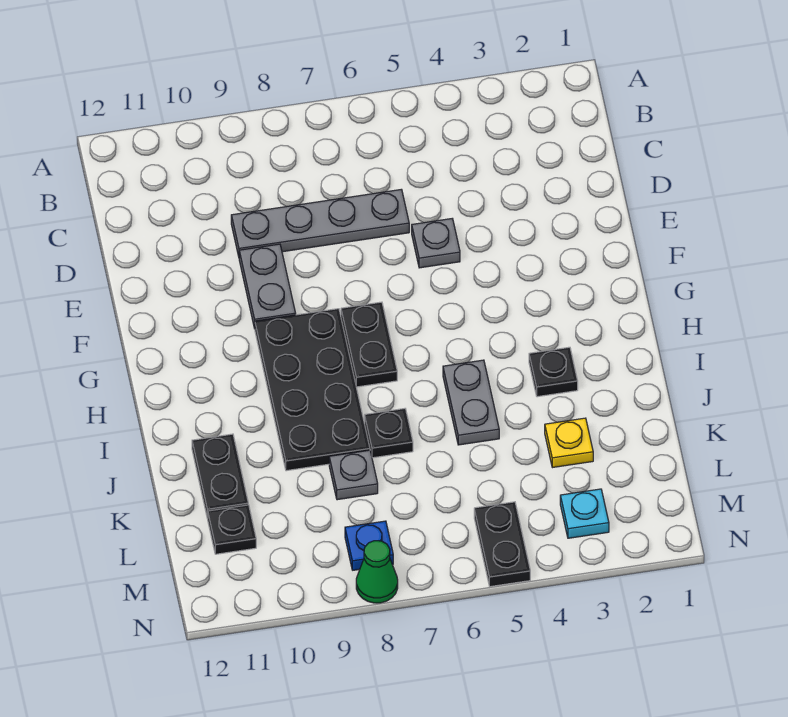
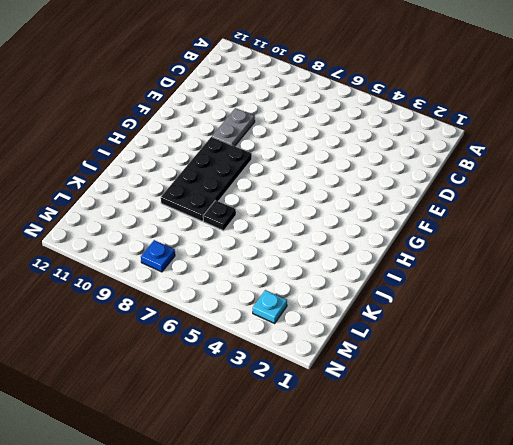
none -> grey plate D6:D9 level 1
none -> grey plate E5 level 1
none -> black plate G7:H7 level 1

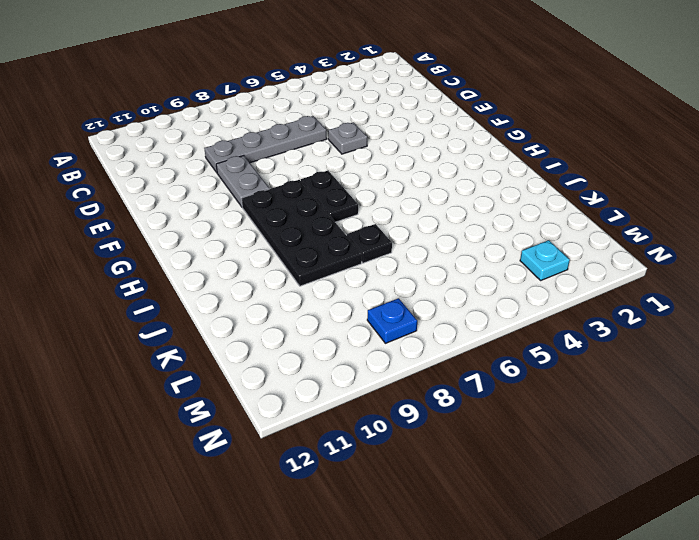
none -> black plate I3 level 1
none -> grey plate I5:J5 level 1
none -> black plate J11:K11 level 1

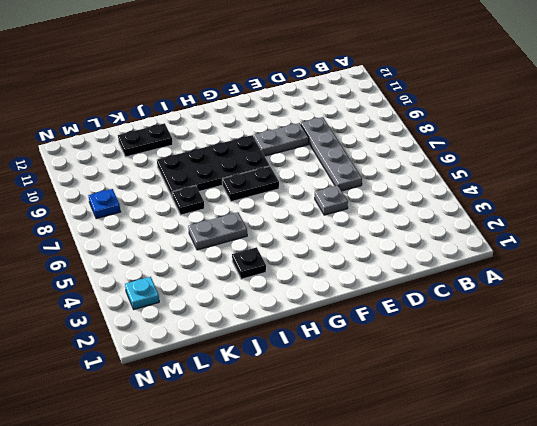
none -> yellow plate K3 level 1
none -> grey plate K8 level 1
none -> black plate L11 level 1

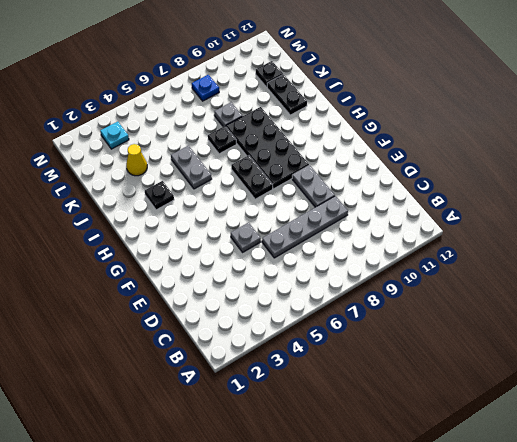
yellow cone K3 level 1 -> yellow plate K3 level 1
none -> black plate M5:N5 level 1
none -> green cone N8 level 1

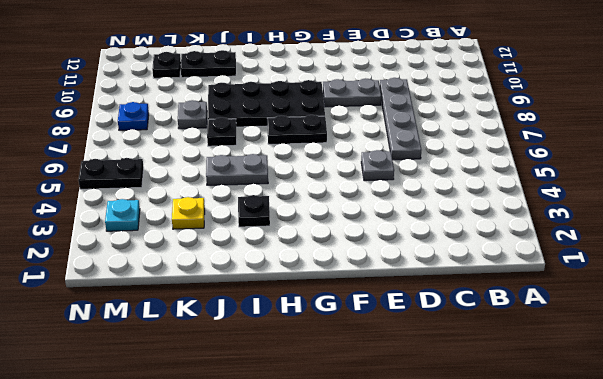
none -> green cone N8 level 1

